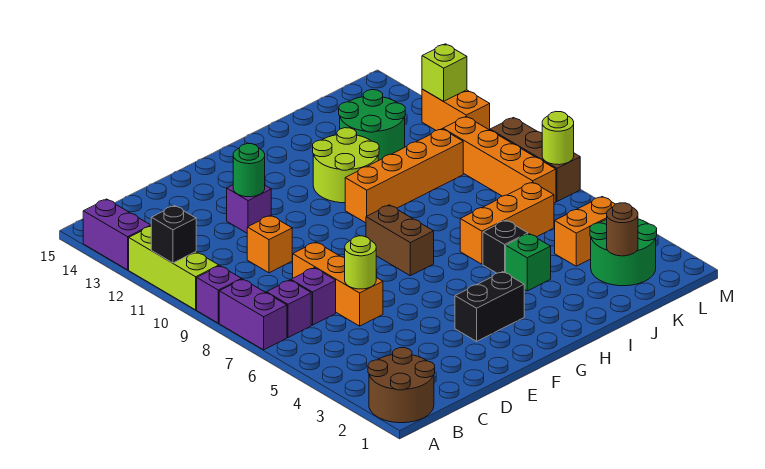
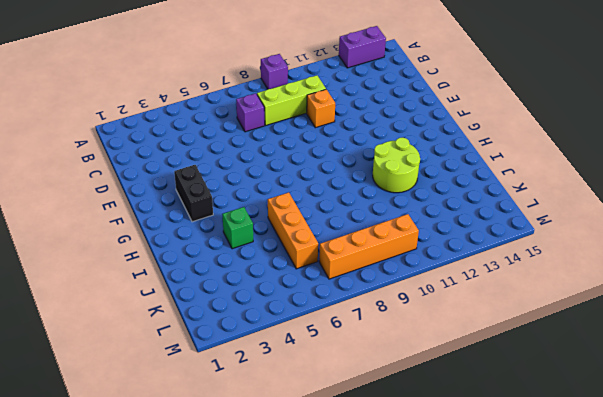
lime brick C8:C10 level 1 -> lime brick A10:A12 level 1
none -> brown round brick A1:B2 level 1
none -> purple brick A7:A8 level 1
none -> purple brick B7 level 1

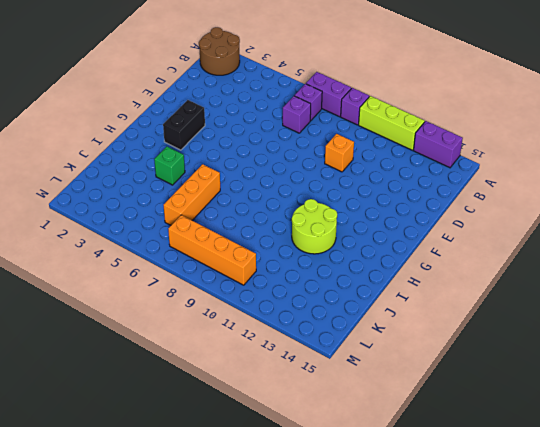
none -> orange brick D6:D8 level 1
none -> purple brick E12 level 1
none -> brown brick G7:G8 level 1

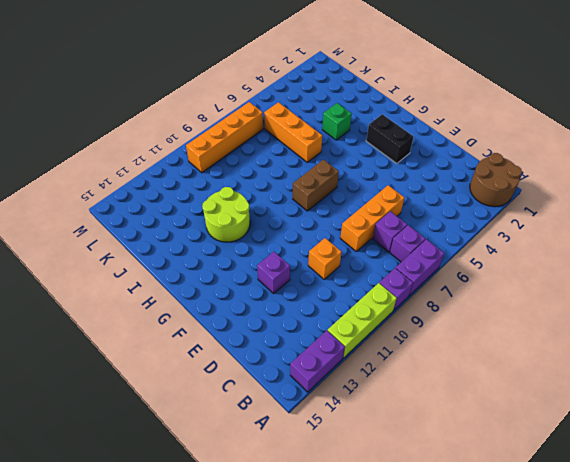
none -> orange brick H10:K10 level 1
none -> black brick I5 level 1
none -> green round brick J12:K13 level 1

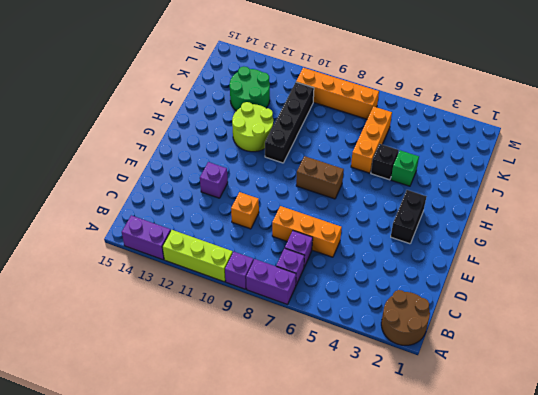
black brick H10:K10 level 1 -> orange brick H10:K10 level 1
none -> green round brick K2:L3 level 1
none -> orange brick K4:L4 level 1
none -> brown brick M7:M9 level 1

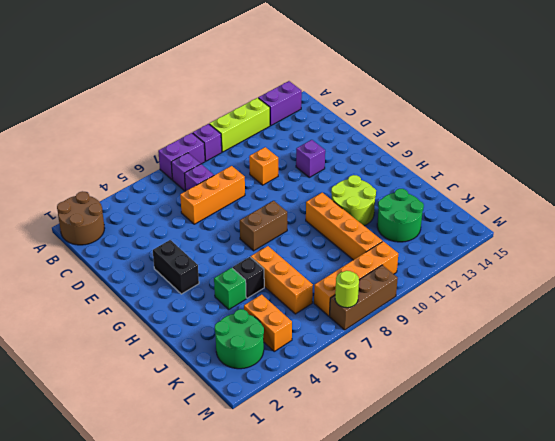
none -> orange brick M11:M12 level 1
none -> black brick A11 level 2
none -> lime round brick D6 level 2

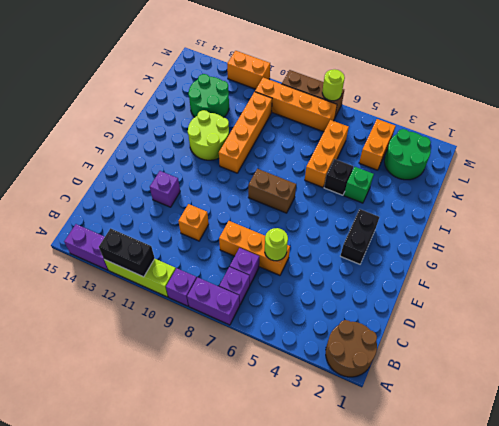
black brick A11:A12 level 2 -> black brick A11 level 2
none -> green round brick E12 level 2
none -> brown round brick K2 level 2
none -> lime brick M12 level 2

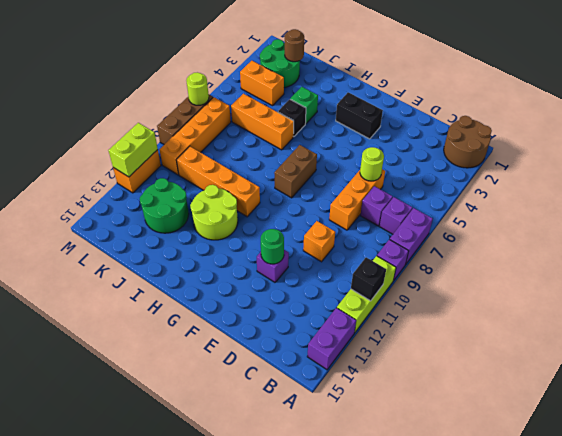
lime brick M11:M12 level 2 -> lime brick M12 level 2

